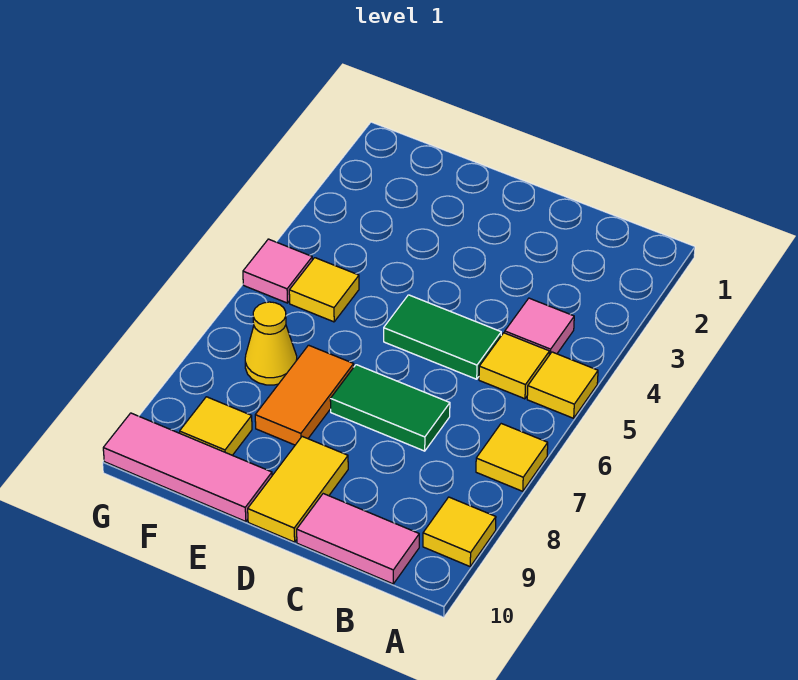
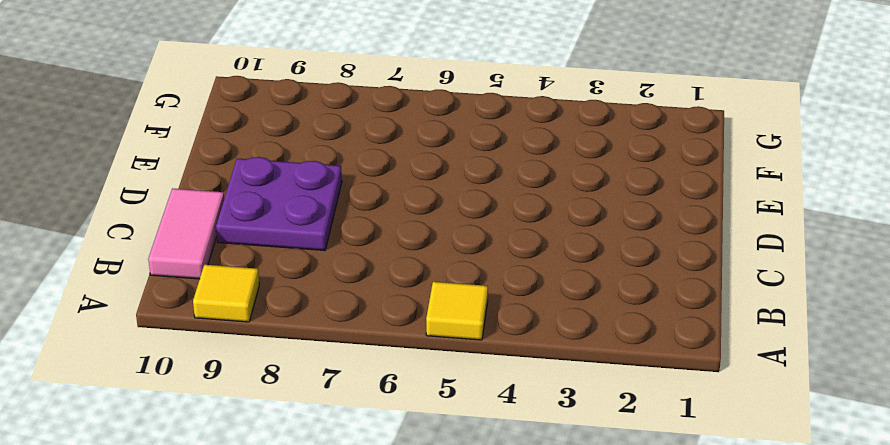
purple plate C8:D9 level 1 -> yellow tile D9:D10 level 1
none -> yellow tile A7 level 1
none -> pink tile B4 level 1
none -> yellow tile B5 level 1

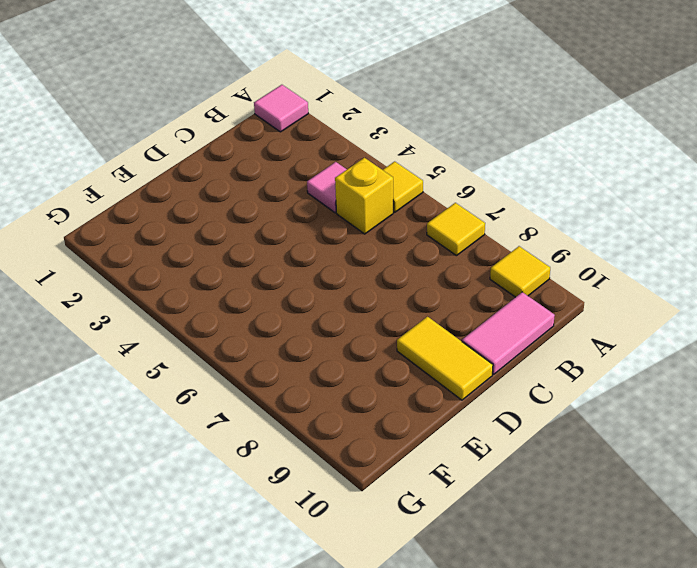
pink tile A1 level 1 -> pink tile G5 level 1
yellow brick B5 level 1 -> yellow tile B5 level 1
none -> green tile C5:D5 level 1
none -> green tile C7:D7 level 1
none -> orange tile E7:E8 level 1

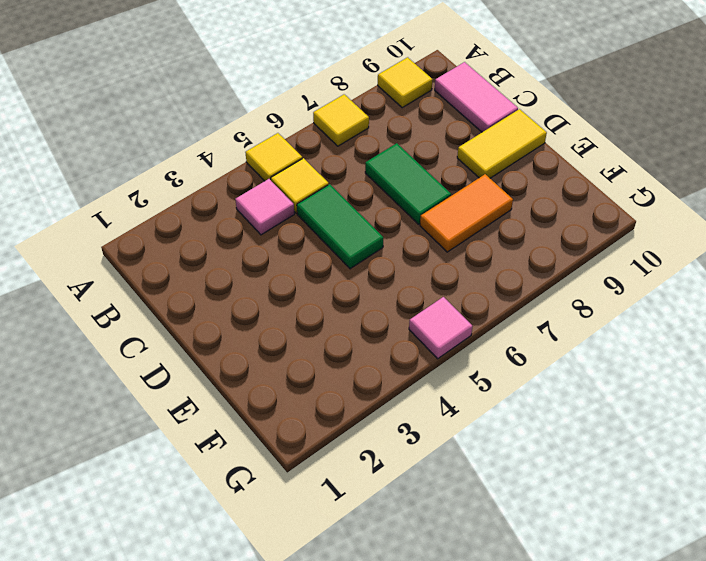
none -> pink tile E10:G10 level 1
none -> yellow tile F5 level 1
none -> yellow cone F7 level 1

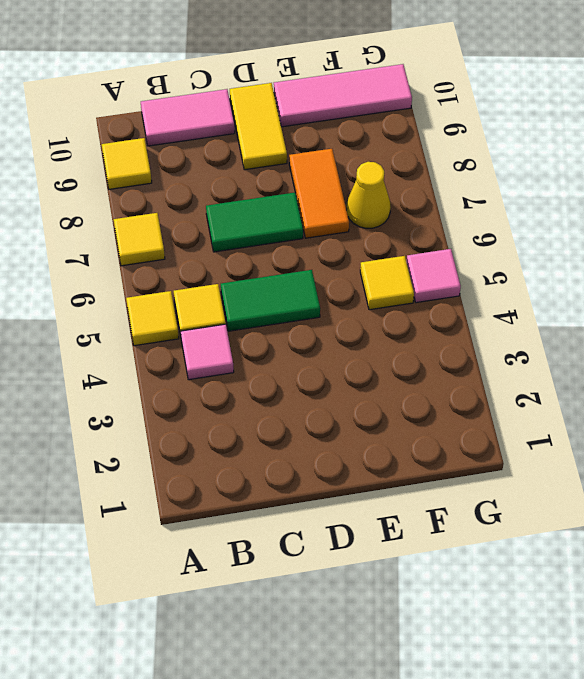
none -> yellow tile F9 level 1

